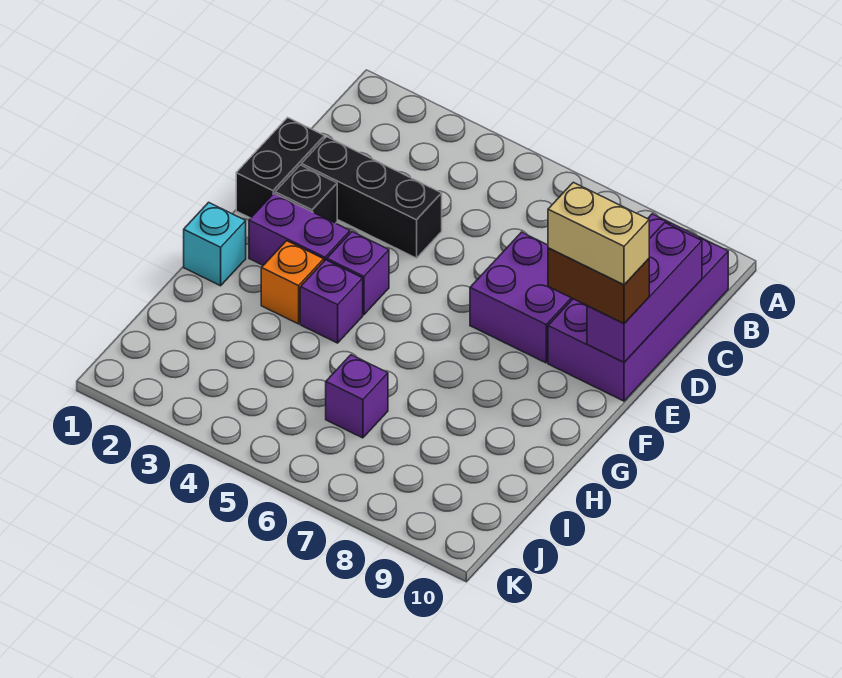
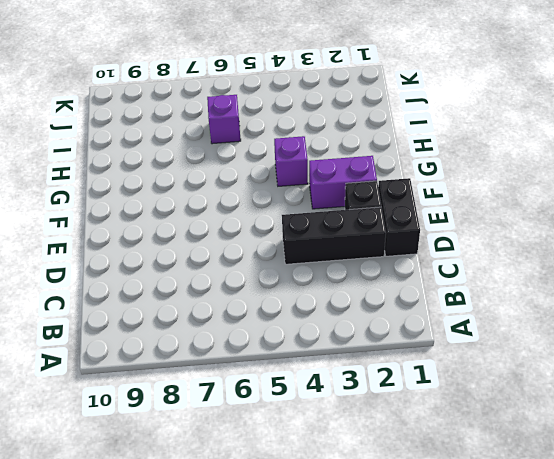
none -> purple brick B9:E10 level 1
none -> purple brick D7:E8 level 1
none -> purple brick F4 level 1

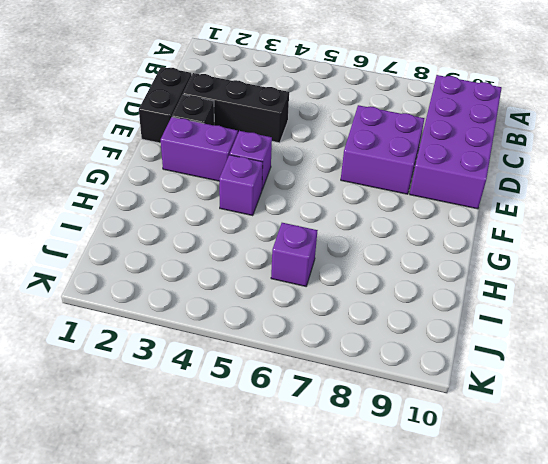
none -> cyan brick G1 level 1
none -> orange brick G3 level 1
none -> purple brick C10:E10 level 2

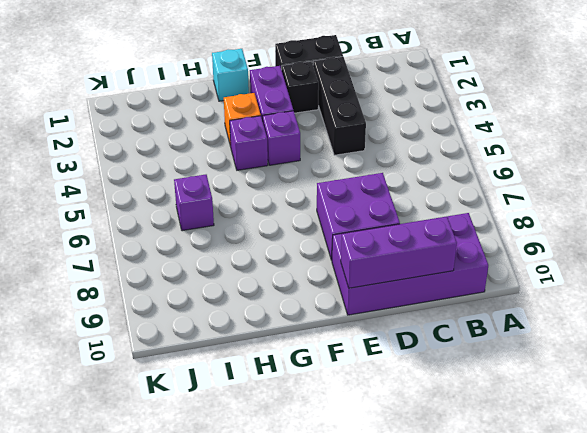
none -> brown brick E9:E10 level 3
none -> tan brick E9:E10 level 4

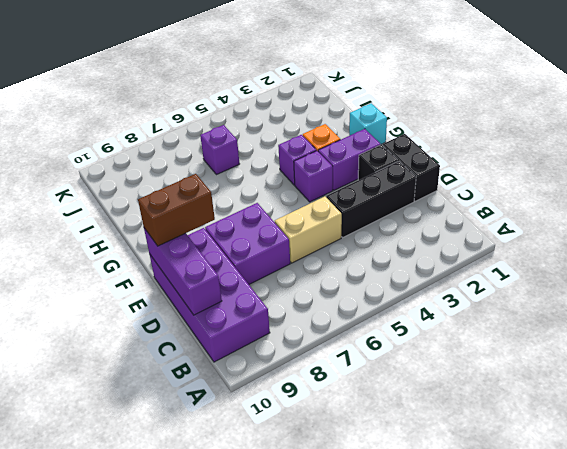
tan brick D5:D6 level 1 -> tan brick E9:E10 level 4

